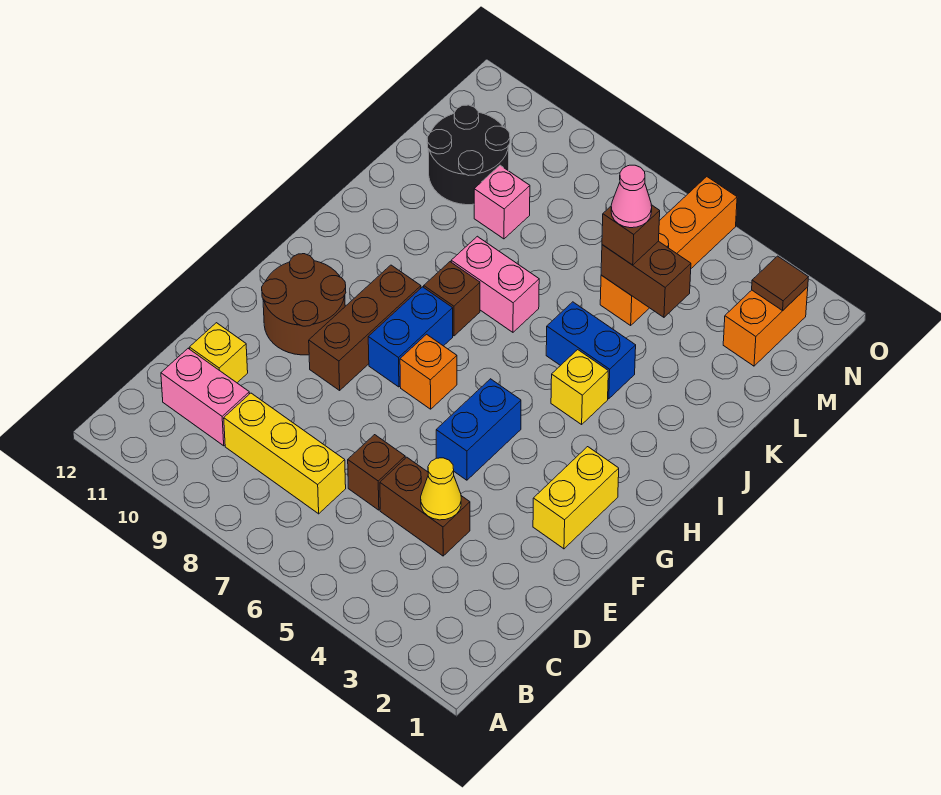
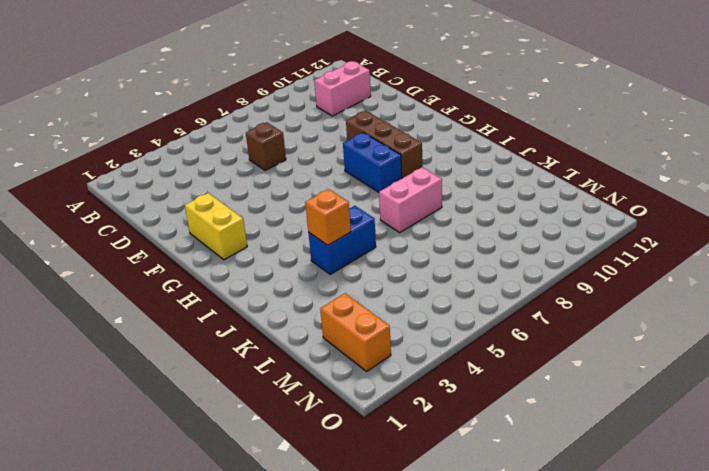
orange brick J4 level 2 -> orange brick G7 level 1
none -> yellow brick C7:C9 level 1
none -> brown brick D4:D5 level 1
none -> yellow brick D11 level 1

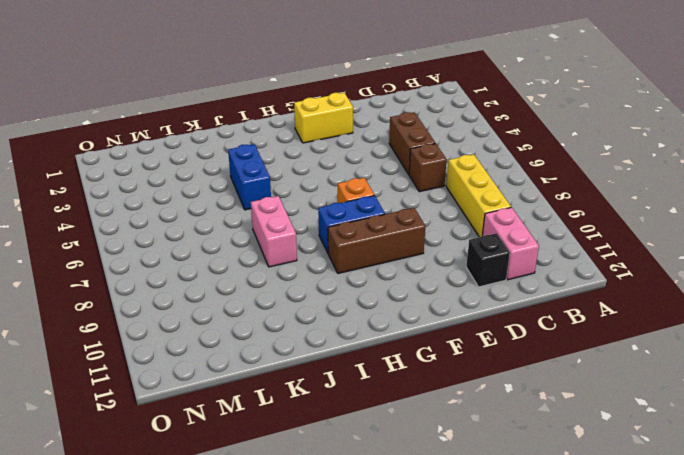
black brick D11 level 1 -> yellow brick D11 level 1
none -> blue brick F5:G5 level 1
none -> brown round brick F10:G11 level 1
none -> yellow brick I4 level 1

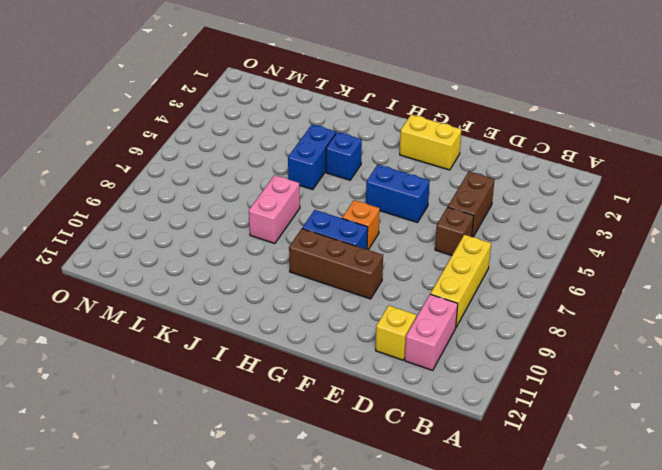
blue brick I4 level 1 -> yellow brick I4 level 1
none -> brown round brick F10:G11 level 1
none -> brown brick I8 level 1
none -> orange brick L5:O5 level 1

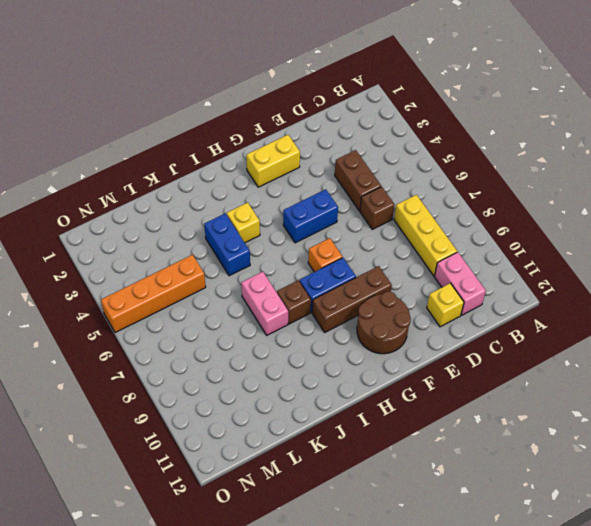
none -> pink brick L9 level 1
none -> black round brick L10:M11 level 1
none -> orange brick M2:N2 level 1

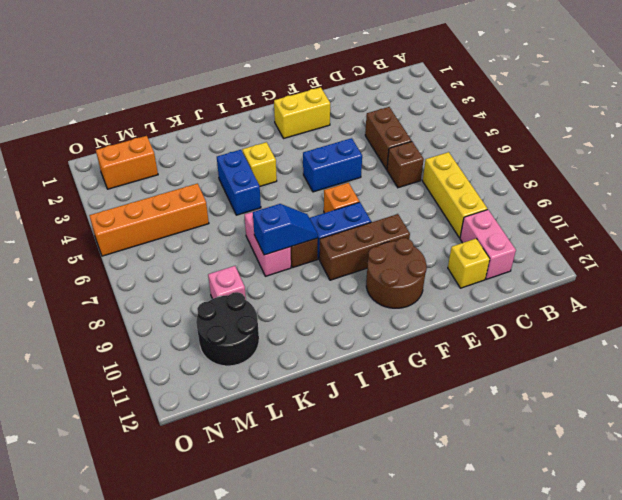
blue slope I8:J8 level 2 top J -> none
none -> yellow cone D4 level 2
none -> brown brick L4:L5 level 2
none -> brown tile N2 level 2

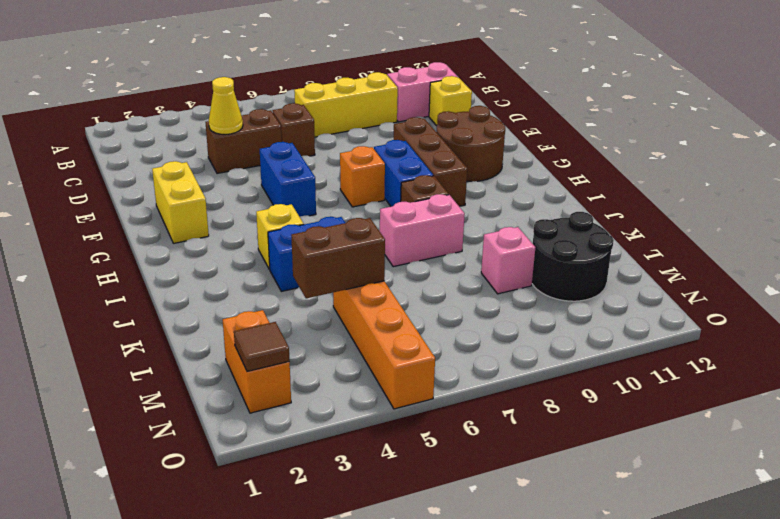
none -> brown brick L5 level 3
none -> pink cone L5 level 4

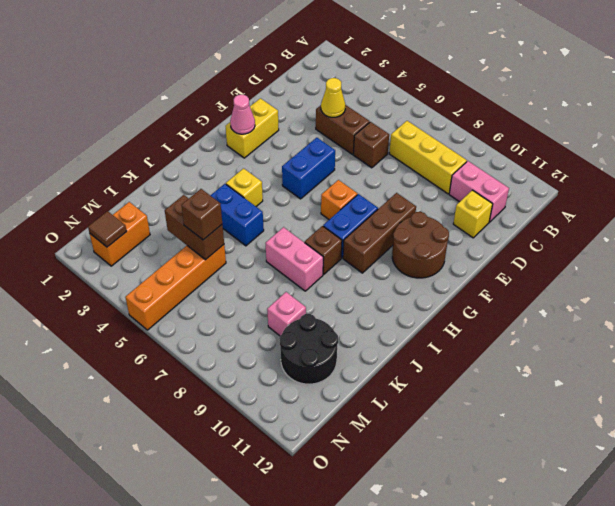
pink cone G2 level 2 -> pink cone L5 level 4

